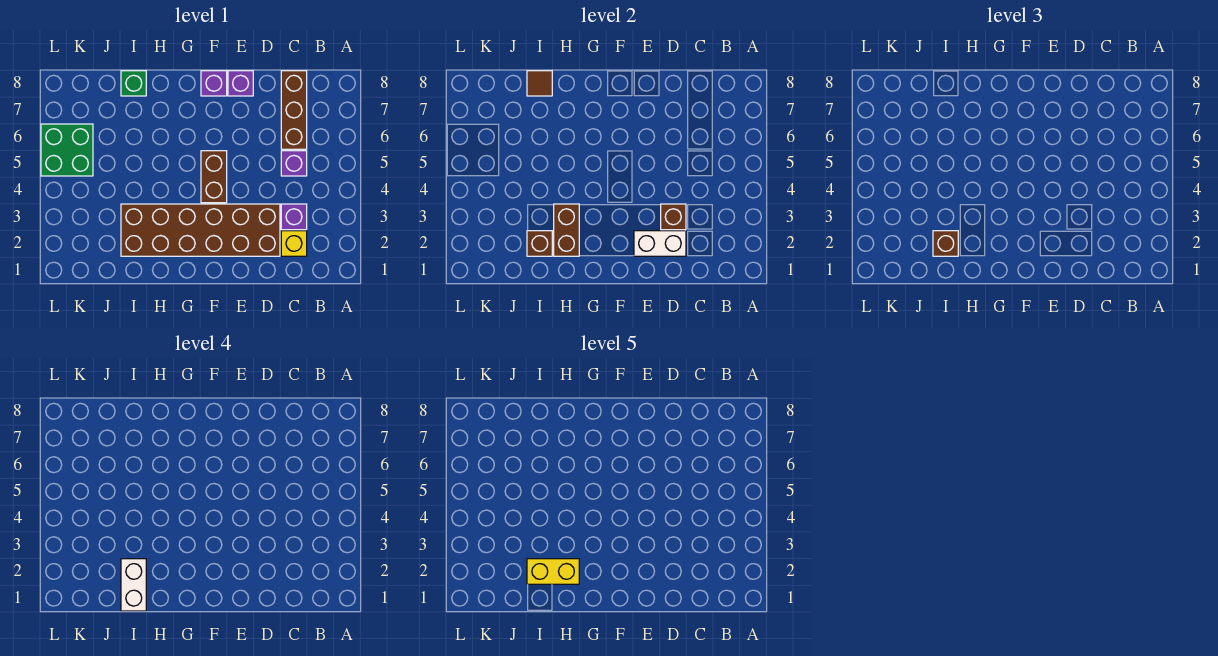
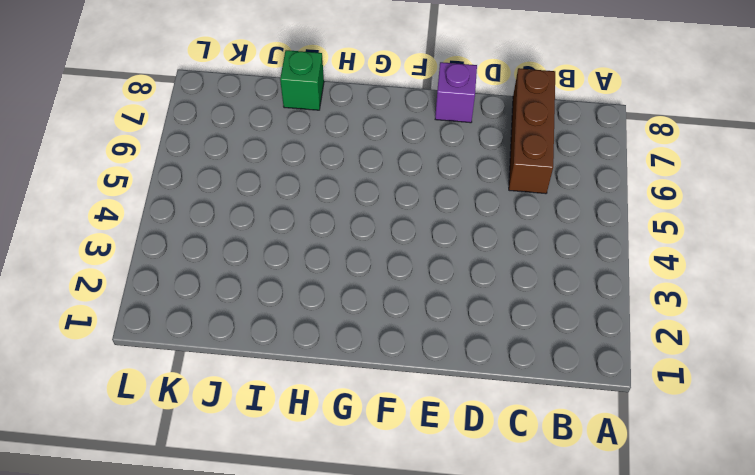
none -> yellow brick C2 level 1
none -> purple brick C3 level 1
none -> purple brick C5 level 1

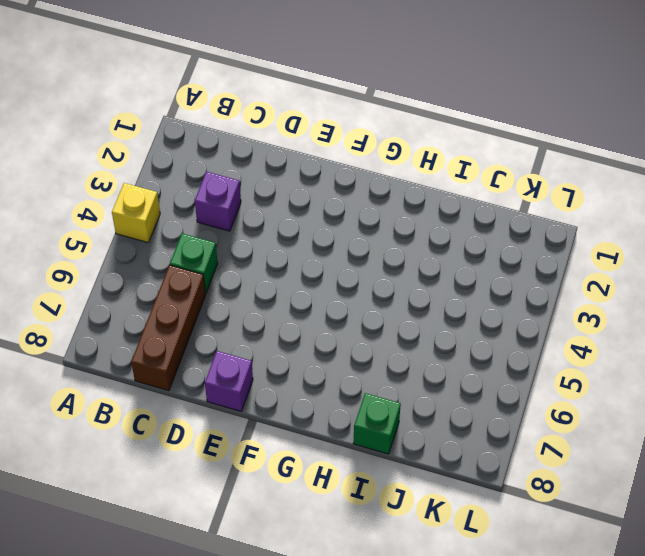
yellow brick A4 level 1 -> yellow brick C2 level 1
green brick C5 level 1 -> purple brick C5 level 1
none -> brown brick D2:I3 level 1
none -> brown brick F4:F5 level 1
none -> purple brick F8 level 1

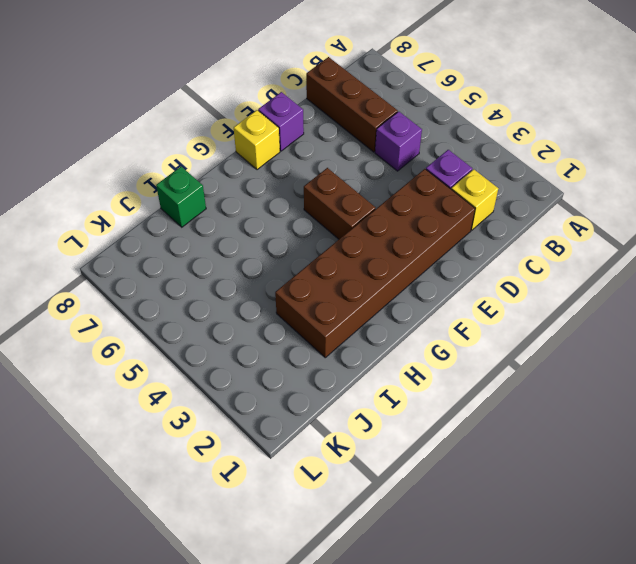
yellow brick F8 level 1 -> purple brick F8 level 1
none -> green brick K5:L6 level 1
none -> white brick D2:E2 level 2
none -> brown brick D3 level 2

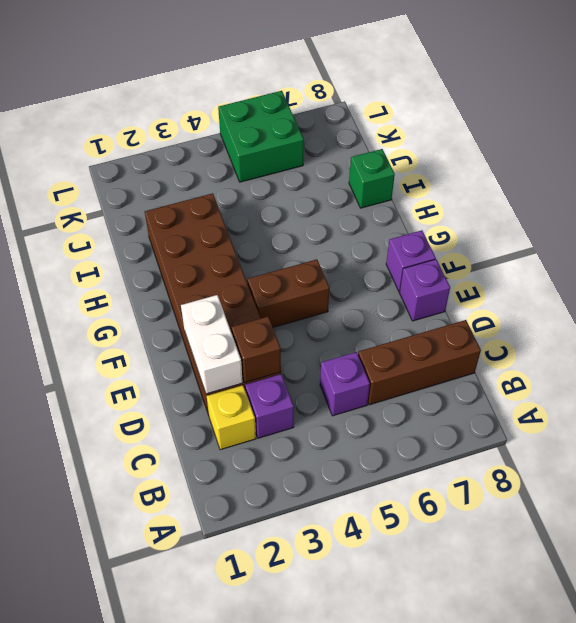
none -> brown brick H2:H3 level 2
none -> brown brick I2 level 2
none -> brown tile I8 level 2

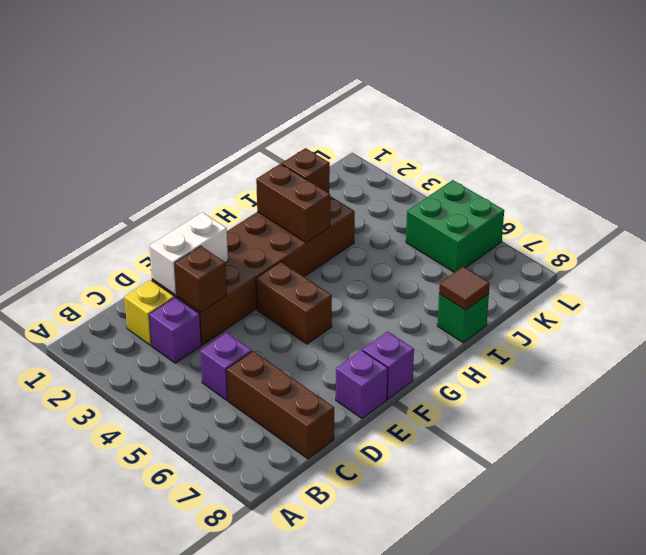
none -> brown brick I2 level 3
none -> white brick I1:I2 level 4
none -> yellow brick H2:I2 level 5

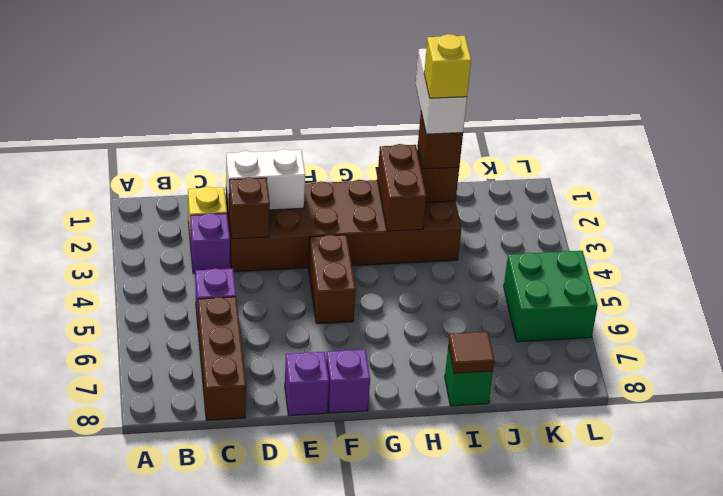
yellow brick I2 level 5 -> yellow brick H2:I2 level 5

